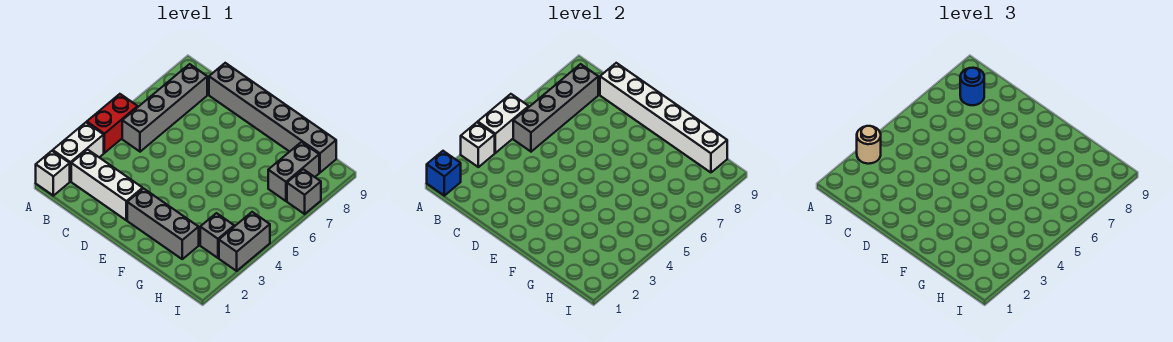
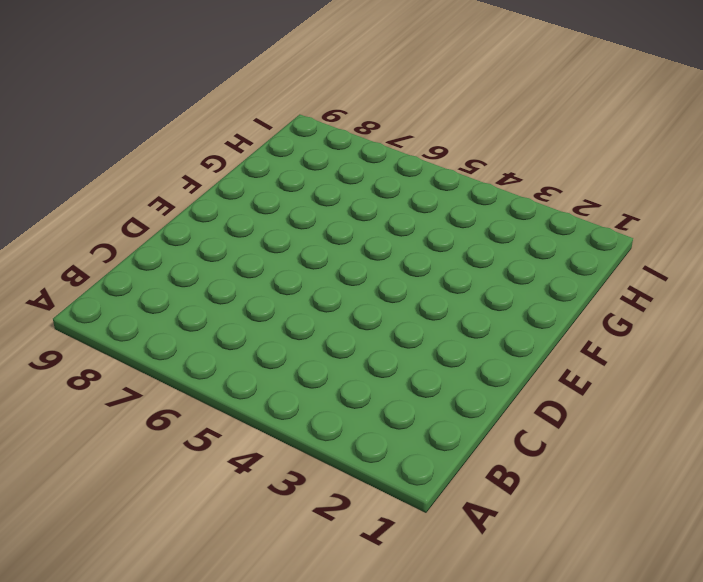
none -> white brick A1 level 1
none -> white brick A2:A3 level 1
none -> red brick A4:A5 level 1

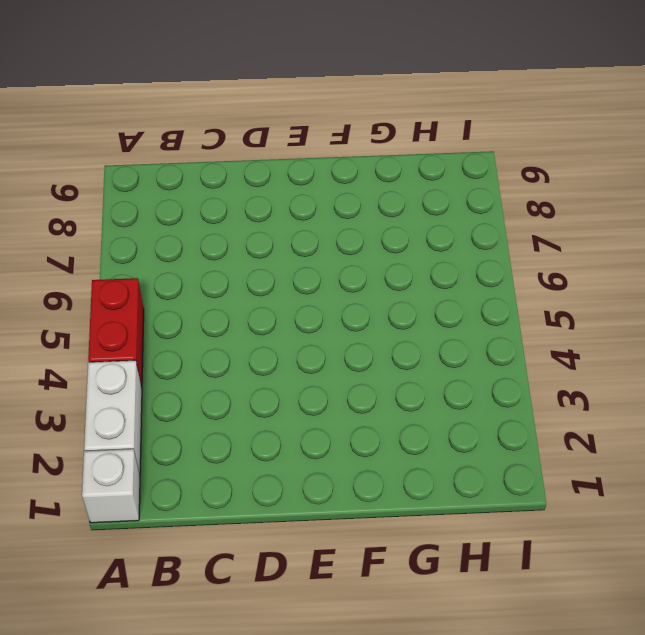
none -> white brick B2:D2 level 1
none -> grey brick B5:B8 level 1
none -> grey brick C9:H9 level 1

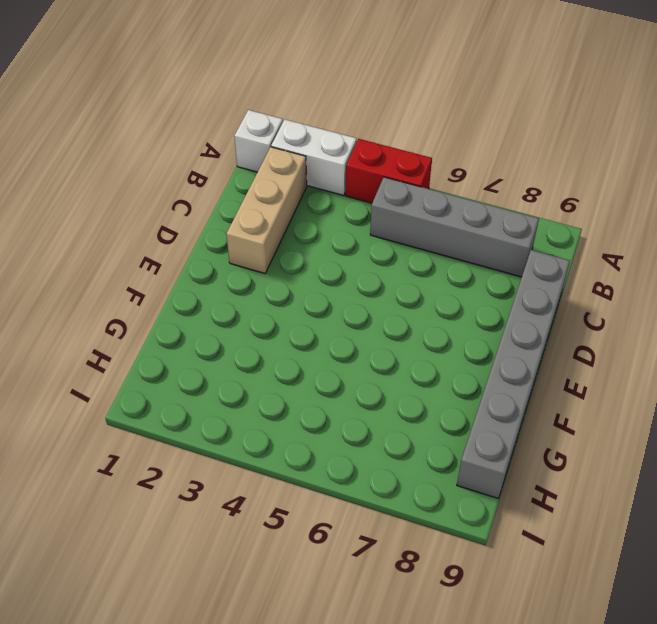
tan brick B2:D2 level 1 -> white brick B2:D2 level 1
none -> grey brick E2:G2 level 1
none -> grey brick H3 level 1
none -> grey brick H7:H8 level 1

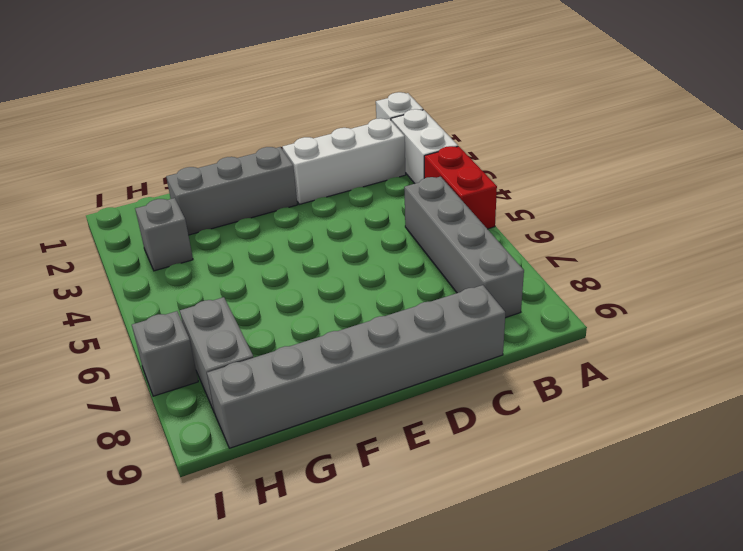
none -> grey brick I3:I4 level 1
none -> blue brick A1 level 2
none -> white brick A3 level 2

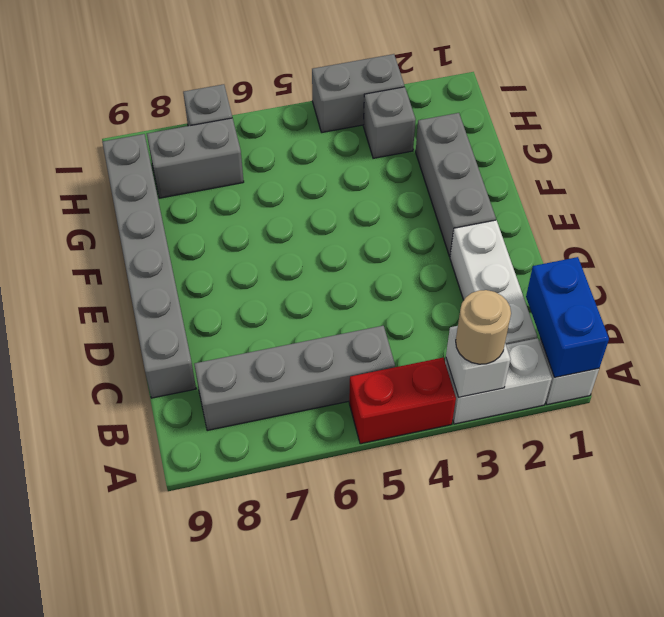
blue brick A1:B1 level 2 -> blue brick A1 level 2
none -> white brick A4:A5 level 2
none -> grey brick B5:B8 level 2
none -> white brick C9:H9 level 2

